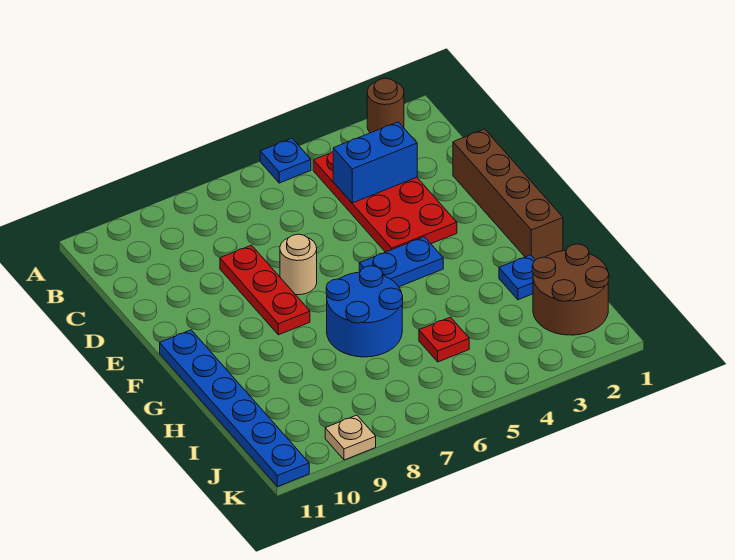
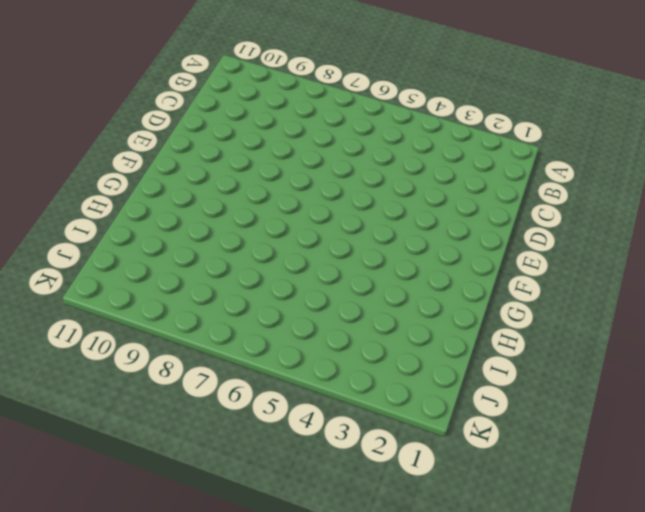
none -> brown round brick A2 level 1
none -> blue plate A5 level 1
none -> red plate B3:E4 level 1

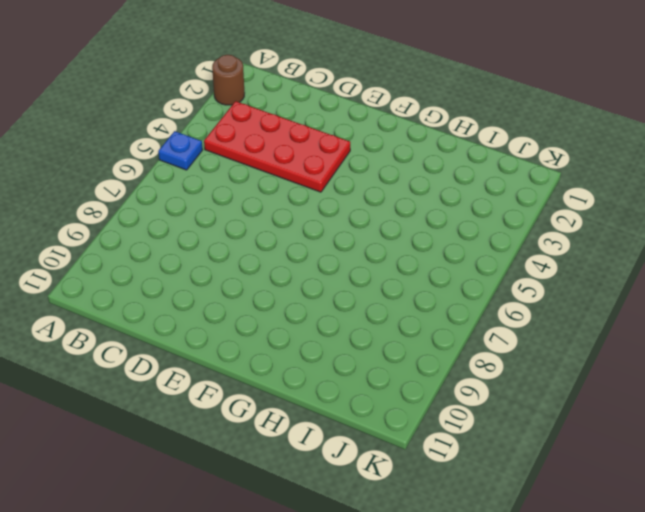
none -> brown brick D1:G1 level 1
none -> red plate D8:F8 level 1
none -> tan round brick E7 level 1

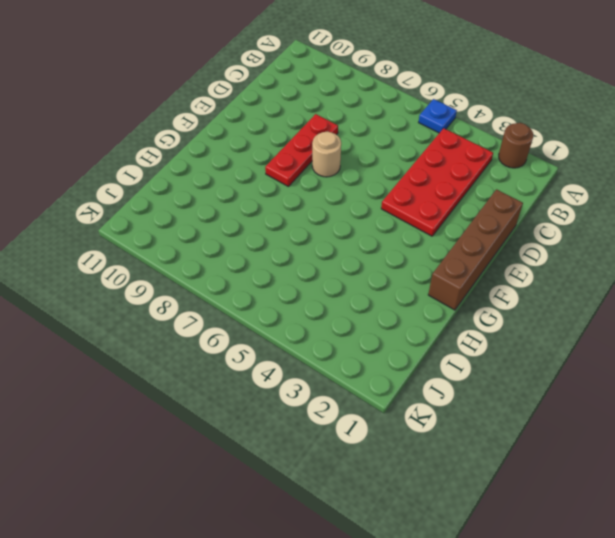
none -> blue plate F4:F5 level 1
none -> blue plate F11:K11 level 1
none -> blue round brick G6:H7 level 1

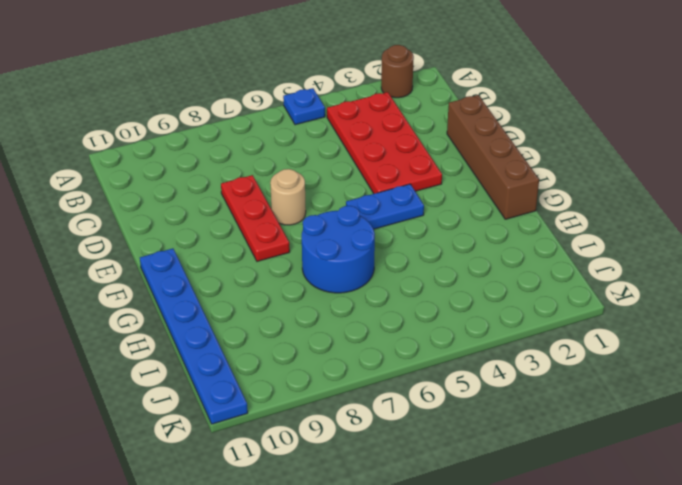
none -> blue plate H2 level 1
none -> brown round brick I1:J2 level 1
none -> red plate I5 level 1

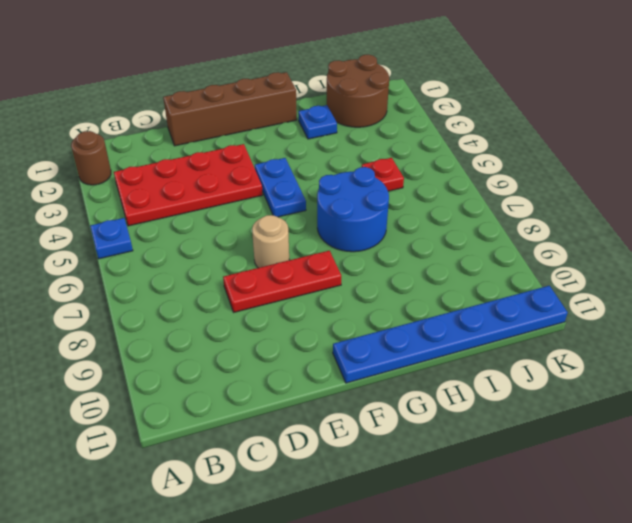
none -> tan plate K9 level 1
none -> blue brick C3:C4 level 2

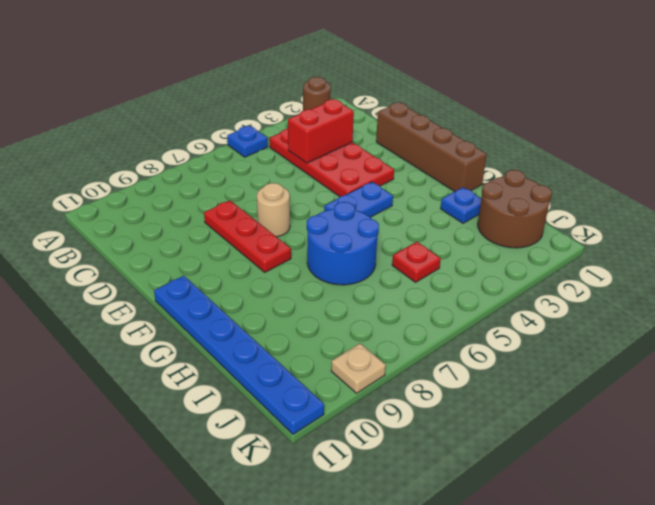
red brick C3:C4 level 2 -> blue brick C3:C4 level 2

